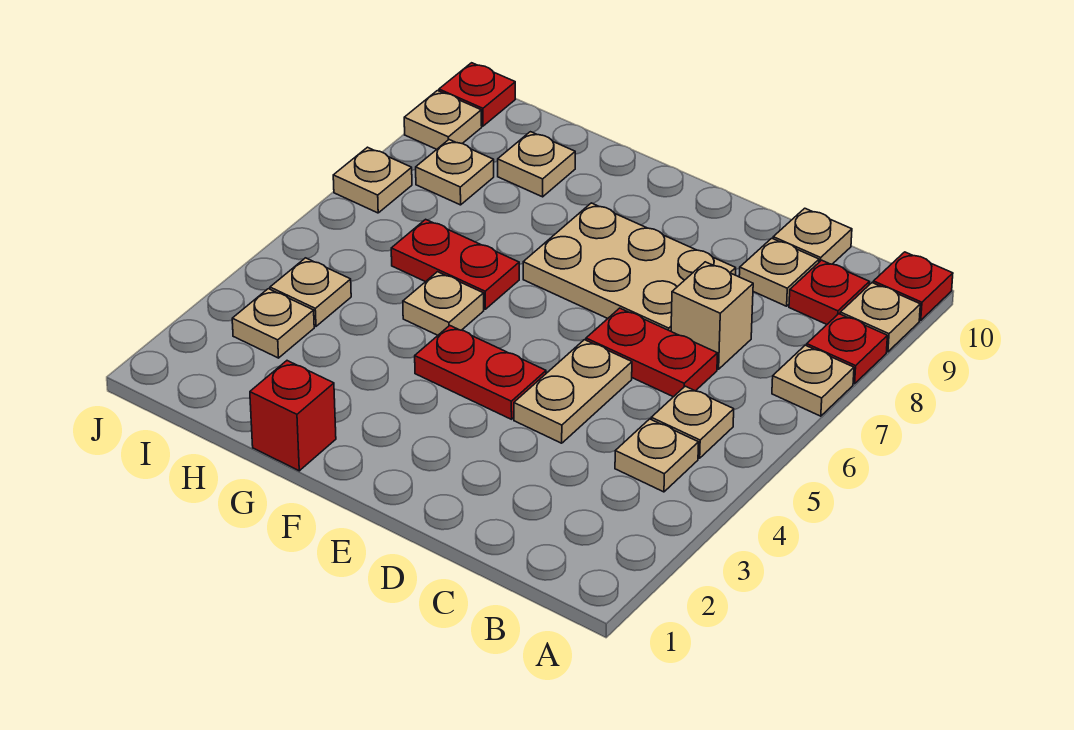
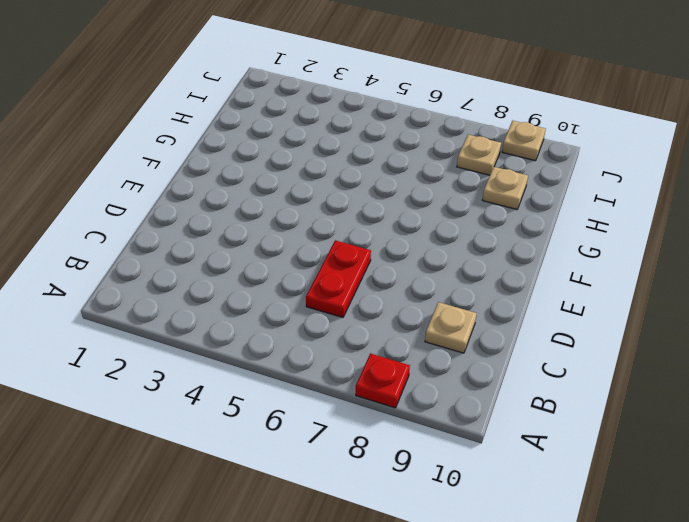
none -> tan plate A7 level 1
none -> tan plate A9 level 1
none -> red plate A10 level 1

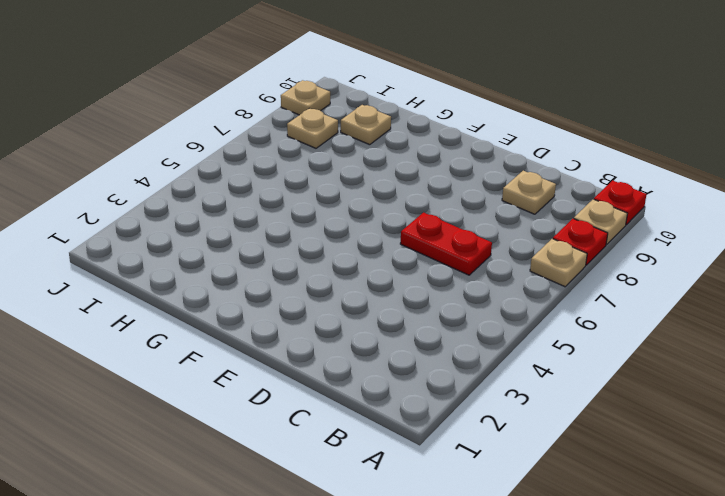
none -> tan plate B4 level 1
none -> tan plate B5 level 1
none -> red plate B9 level 1

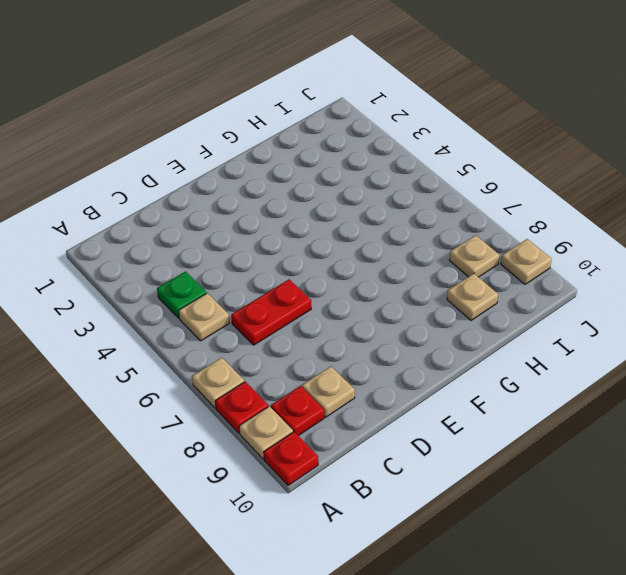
green plate B4 level 1 -> tan plate B4 level 1
none -> tan brick C7 level 1
none -> tan plate C10 level 1
none -> tan plate D4:D5 level 1

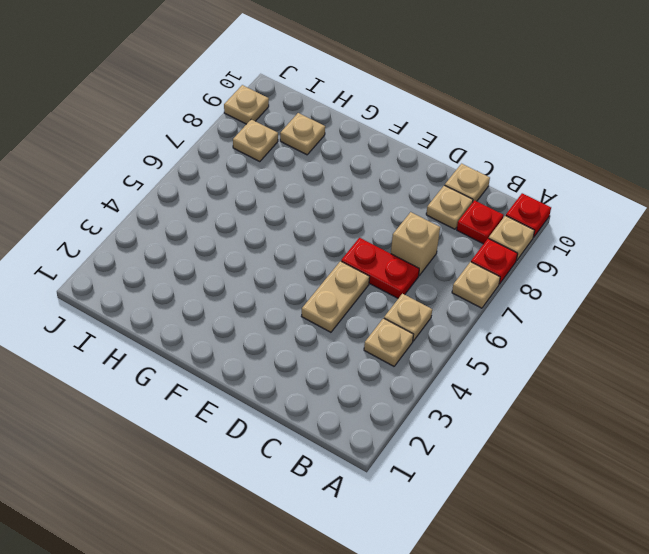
none -> tan plate D7:F8 level 1
none -> red plate E4:F4 level 1
none -> red brick G1 level 1

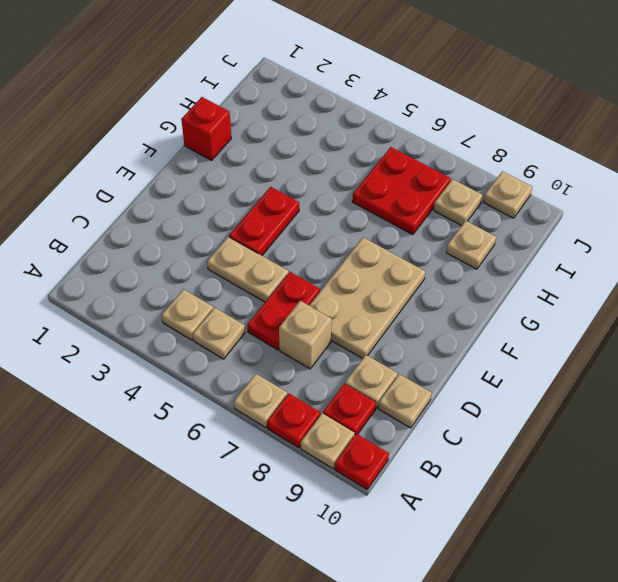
red plate H6:I7 level 1 -> red plate G6:H6 level 1
none -> tan plate G5 level 1
none -> tan plate I3 level 1
none -> tan plate I4 level 1

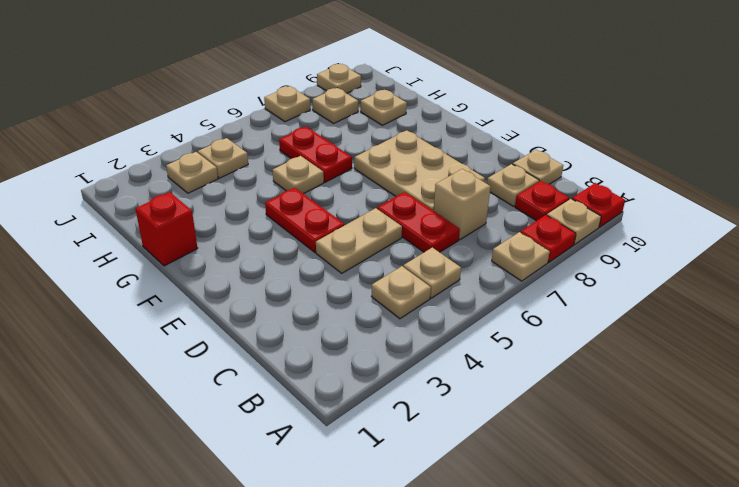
none -> red plate J10 level 1

